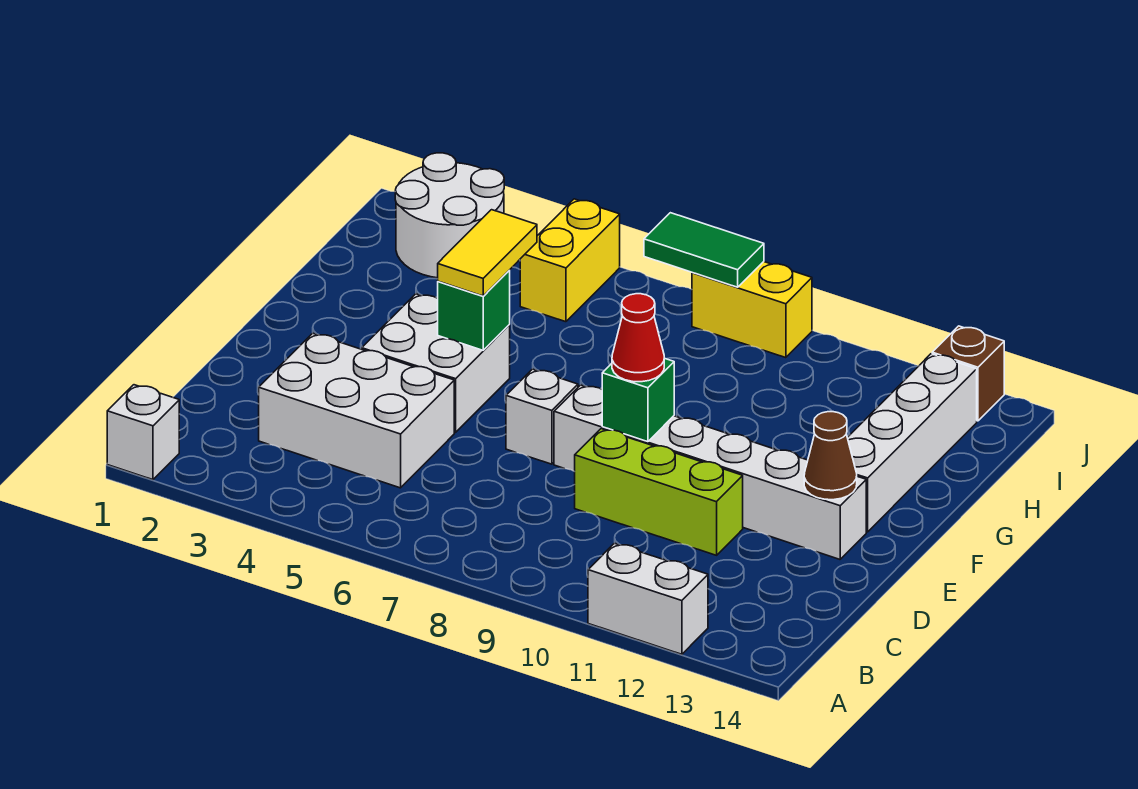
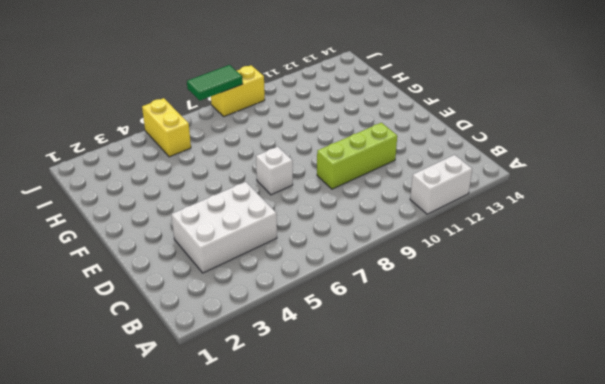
none -> white brick A1 level 1
none -> white brick E4:F5 level 1
none -> white brick E8:E13 level 1

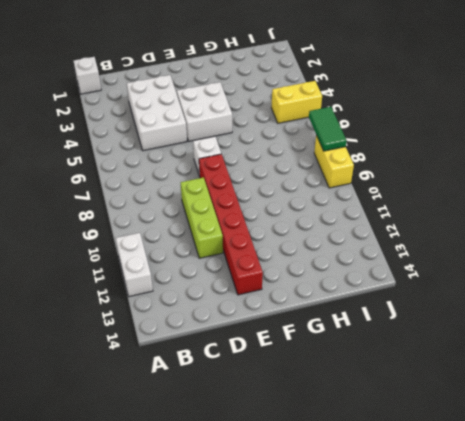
red brick E8:E13 level 1 -> white brick E8:E13 level 1
none -> white brick F13:I13 level 1
none -> white round brick I2:J3 level 1
none -> brown brick J13 level 1

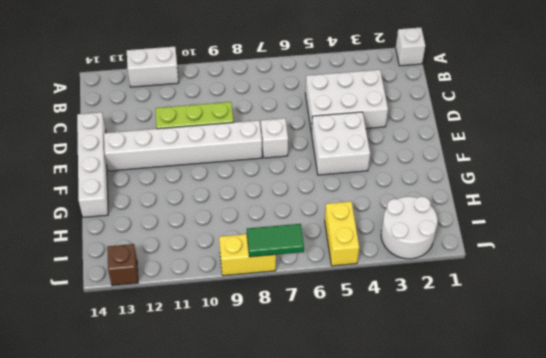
white brick D14:G14 level 1 -> white brick F13:I13 level 1
none -> green brick E9 level 2
none -> brown cone E13 level 2
none -> green brick F5 level 2

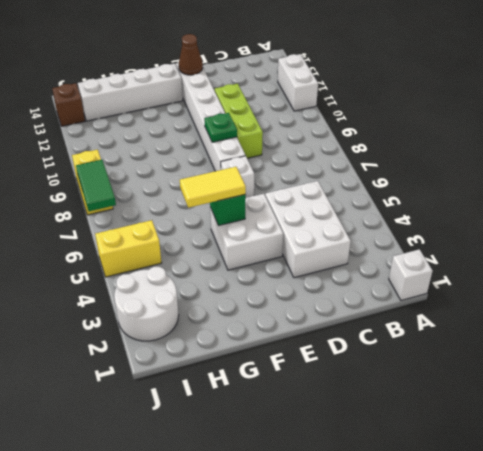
green plate E9 level 2 -> green brick E9 level 2
none -> red cone E9 level 3

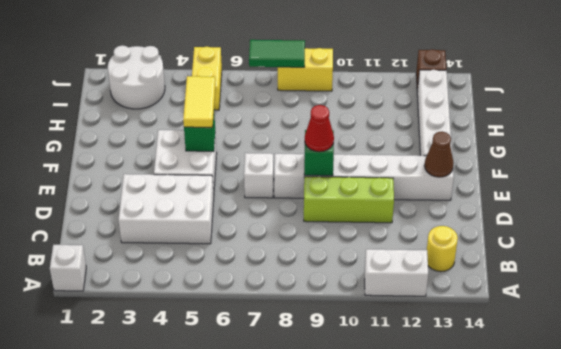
yellow round brick B13 level 1 -> none

